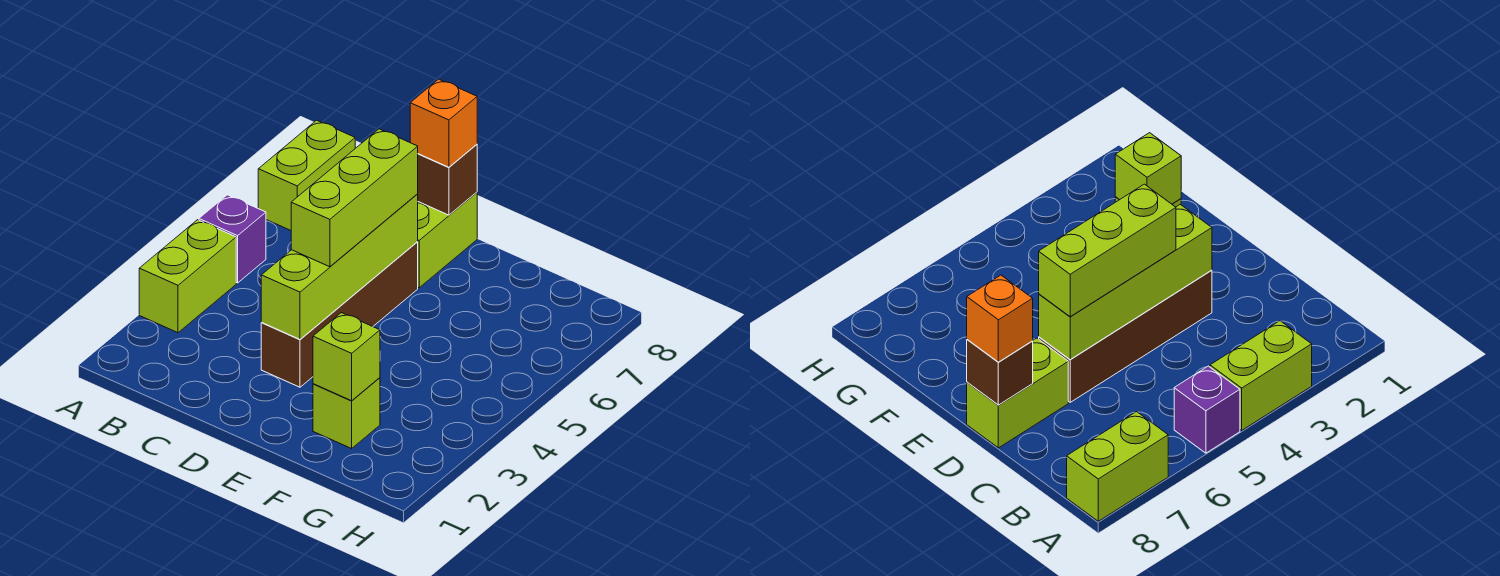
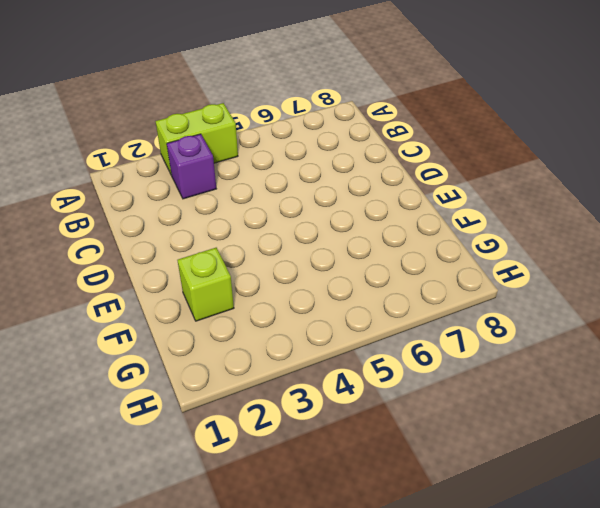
purple brick B3 level 1 -> purple brick A5 level 1
none -> lime brick A7:A8 level 1
none -> brown brick D3:D6 level 1

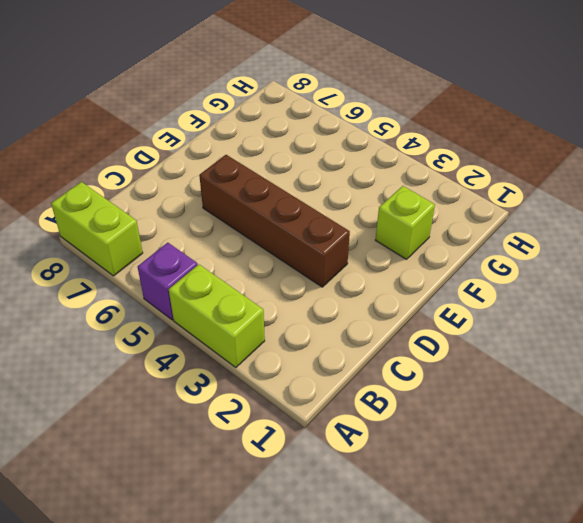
none -> lime brick D7:D8 level 1
none -> lime brick D3:D6 level 2

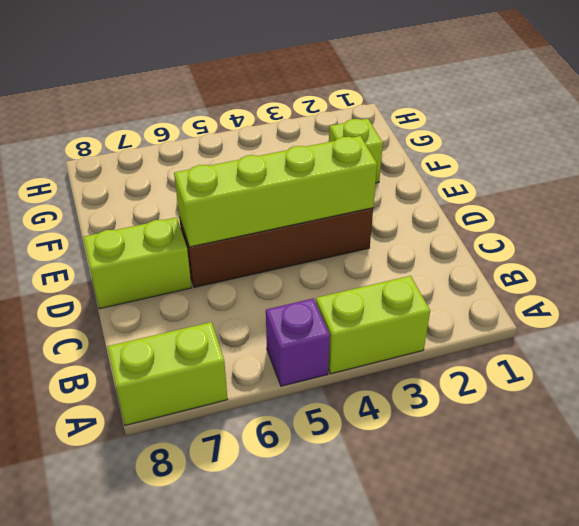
none -> brown brick D8 level 2
none -> lime brick F2 level 2

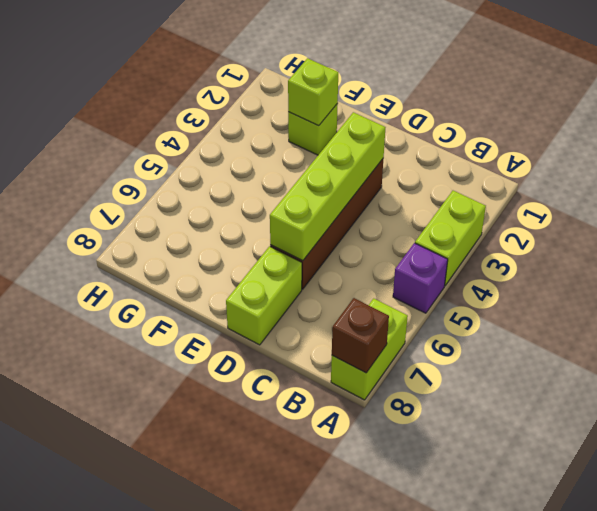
brown brick A8 level 2 -> brown brick D8 level 2
none -> lime brick D4:D6 level 3
none -> orange brick D8 level 3

